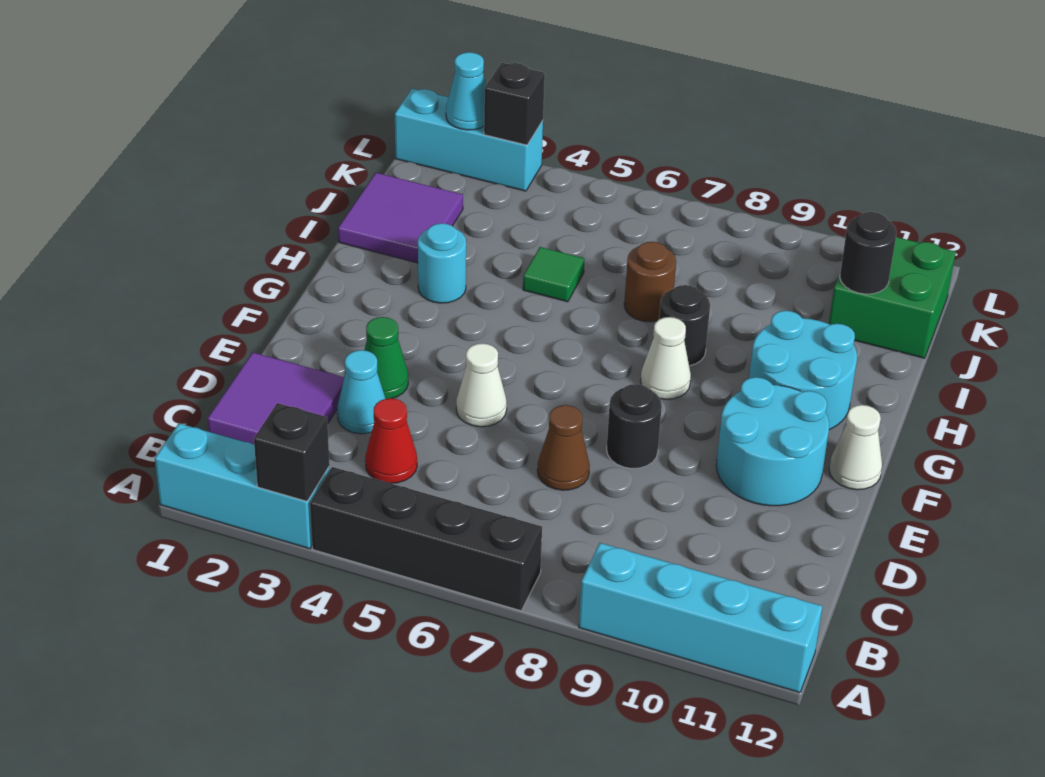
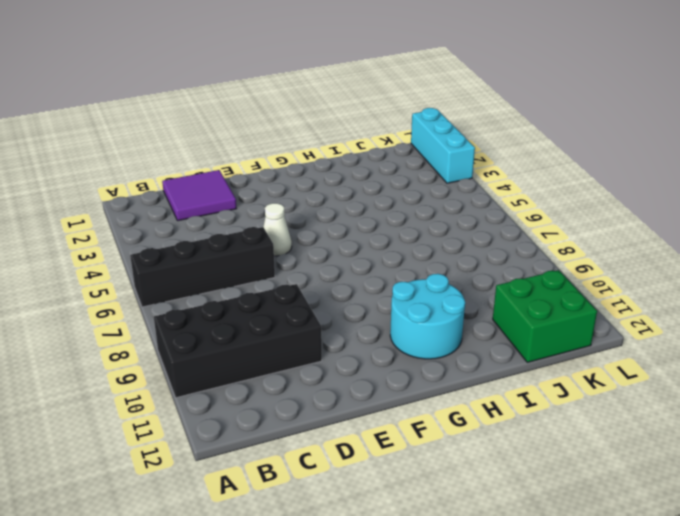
black brick A6:D6 level 1 -> black brick A4:A7 level 1
black brick A9:D10 level 1 -> cyan brick A9:A12 level 1
none -> cyan brick A1:A3 level 1
none -> red cone C4 level 1
none -> cyan cone D3 level 1

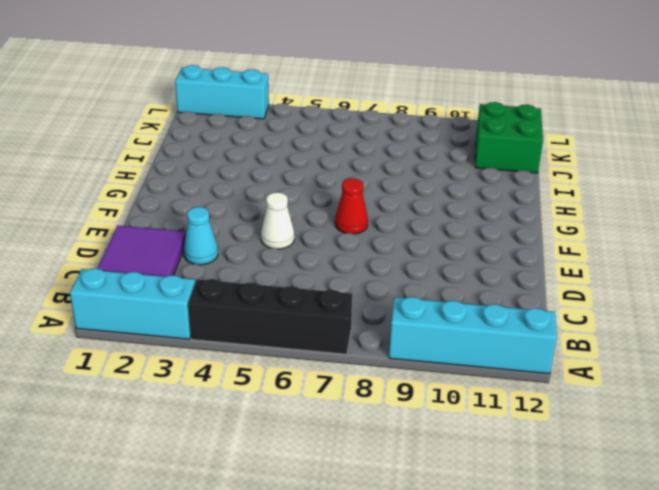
red cone F7 level 1 -> red cone C4 level 1
none -> brown cone D7 level 1
none -> green cone E3 level 1
none -> black round brick E8 level 1

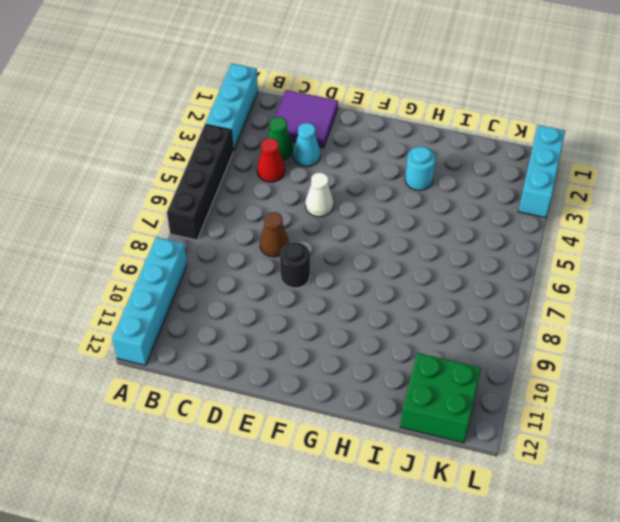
green cone C3 level 1 -> green cone E3 level 1
none -> cyan round brick E10:F11 level 1
none -> white cone F12 level 1
none -> white cone G8 level 1

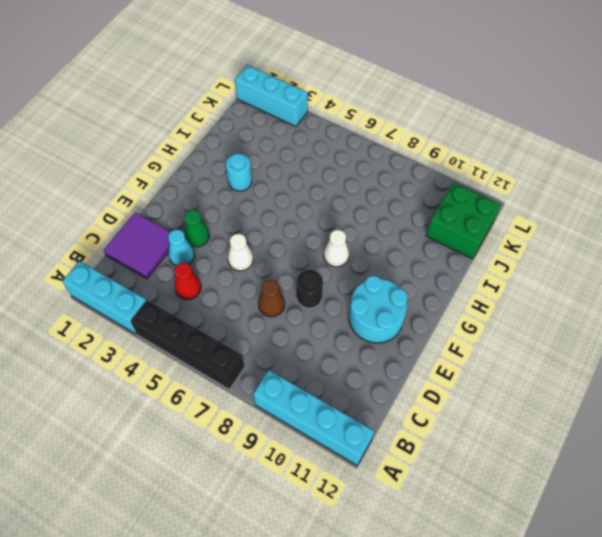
none -> white cone F12 level 1
none -> cyan round brick G10:H11 level 1
none -> black round brick H8 level 1

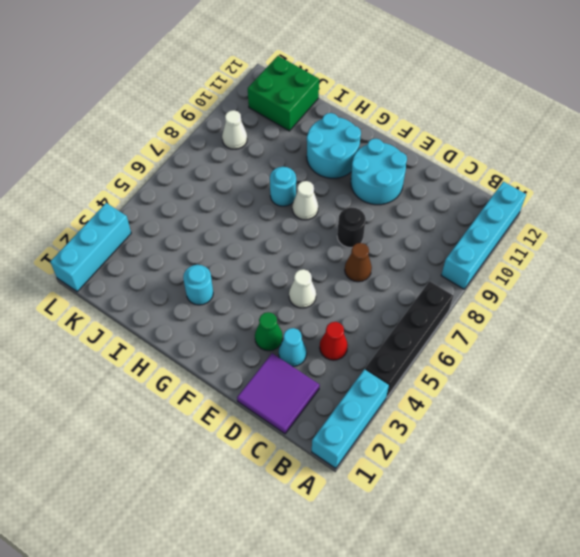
cyan round brick H8 level 1 -> black round brick H8 level 1
white cone K9 level 1 -> white cone F12 level 1
none -> purple tile I1:J2 level 1
none -> green tile I5 level 1
none -> brown round brick I7 level 1

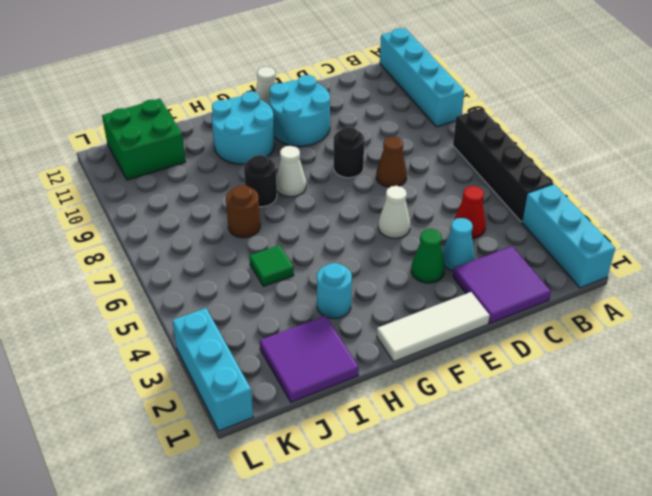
white tile E1:G1 level 1 -> none
none -> black brick A3 level 2
none -> black round brick J11 level 2
none -> cyan cone L2 level 2

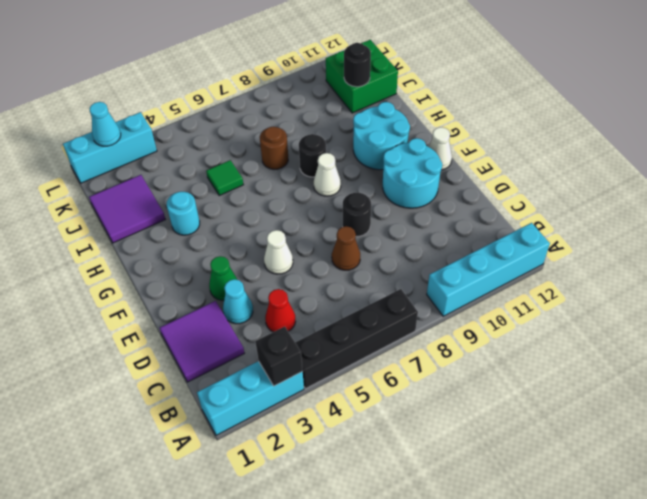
none -> black brick L3 level 2

